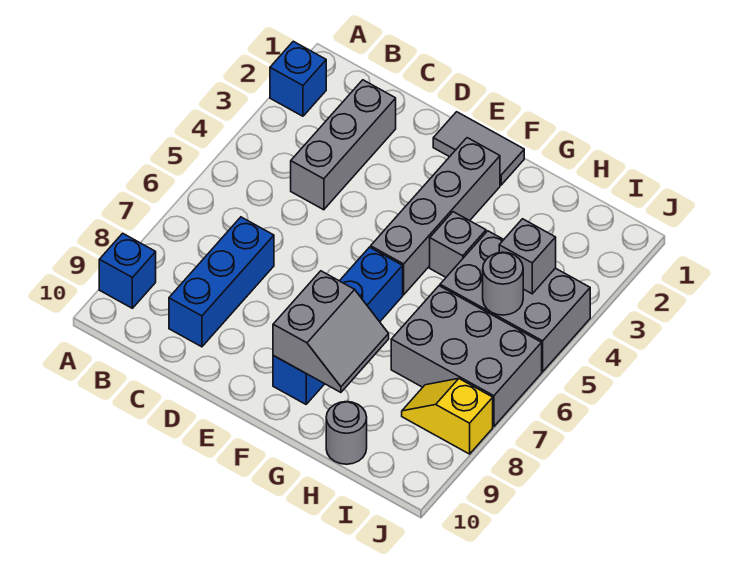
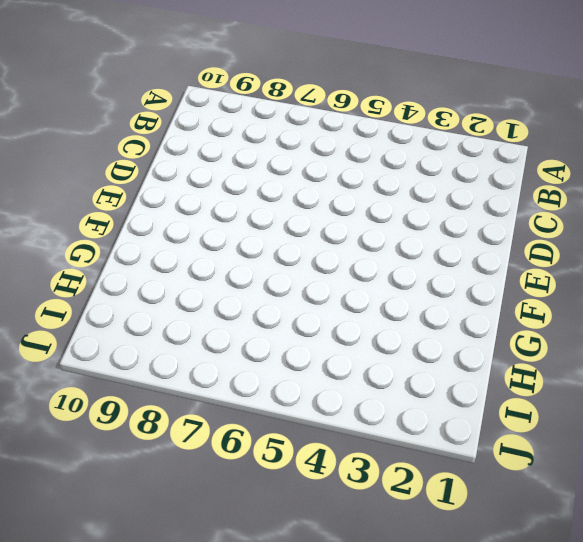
none -> blue brick A2 level 1
none -> blue brick A9 level 1
none -> grey brick C2:C4 level 1

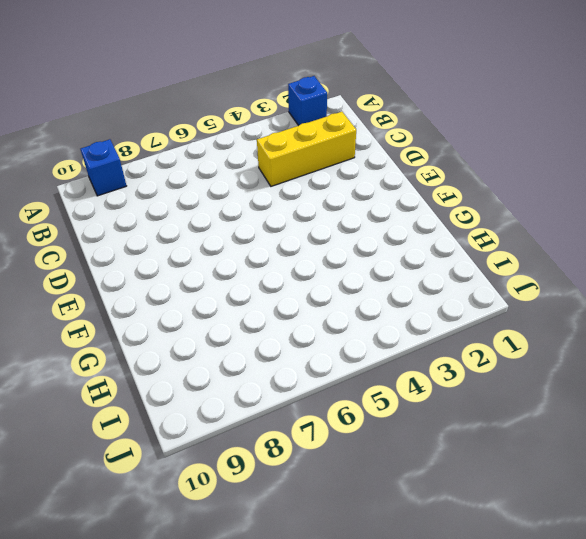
yellow brick C2:C4 level 1 -> grey brick C2:C4 level 1
none -> blue brick C7:C9 level 1
none -> grey tile E1:F1 level 1
none -> grey brick F2:F5 level 1

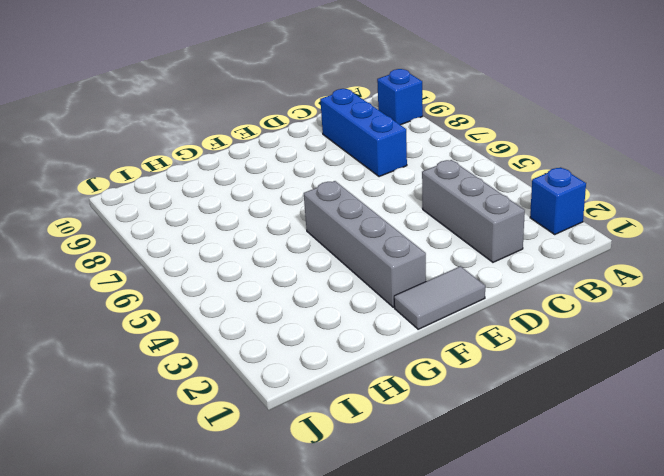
none -> blue brick F6:F9 level 1
none -> grey brick G4 level 1
none -> grey brick H4:J5 level 1

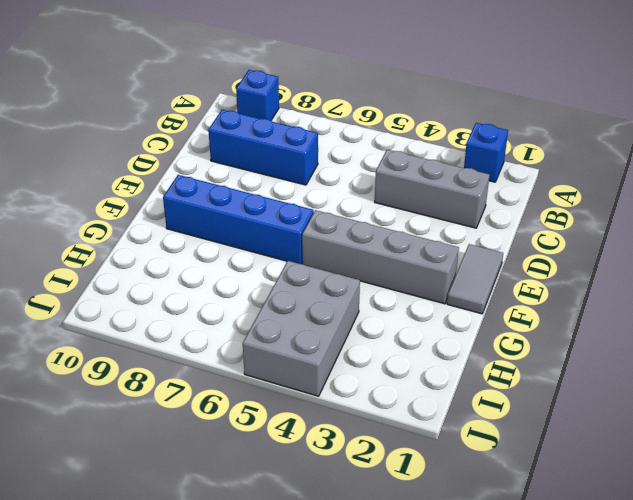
none -> grey brick G4 level 1
none -> grey brick H6:J7 level 1
none -> grey round brick H10 level 1

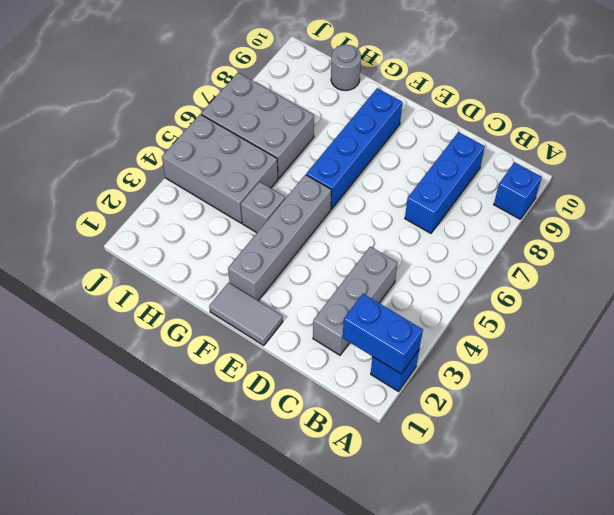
blue brick A2:B2 level 2 -> none
none -> yellow slope I8:J8 level 1 top J
none -> grey slope F8:G9 level 2 top F
none -> grey brick I4 level 2

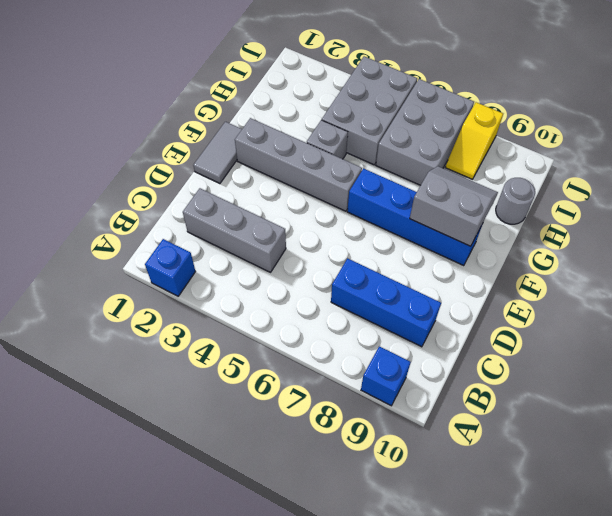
none -> grey brick I4 level 2
none -> grey round brick I5 level 2

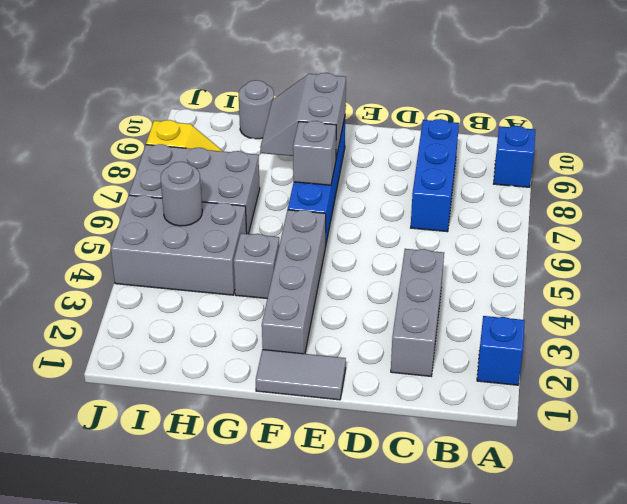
grey brick F7 level 2 -> grey brick I4 level 2

